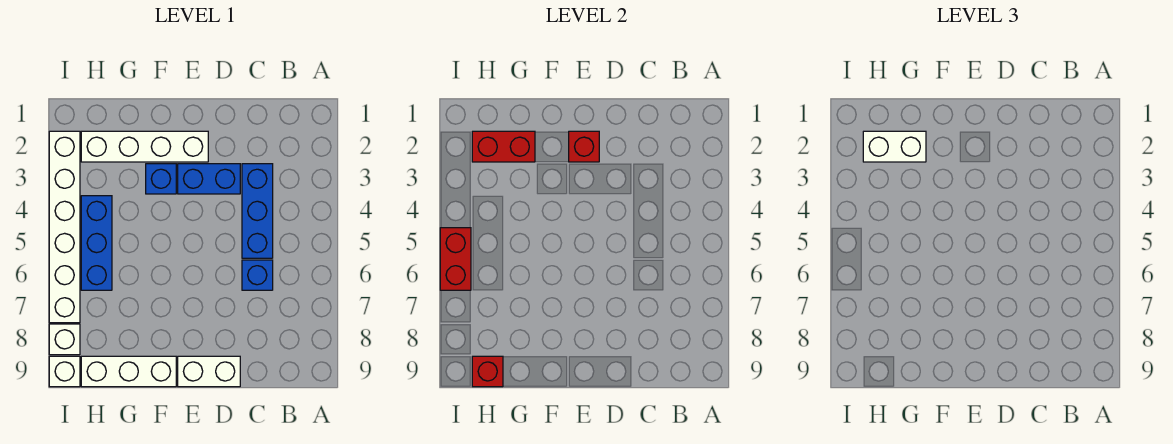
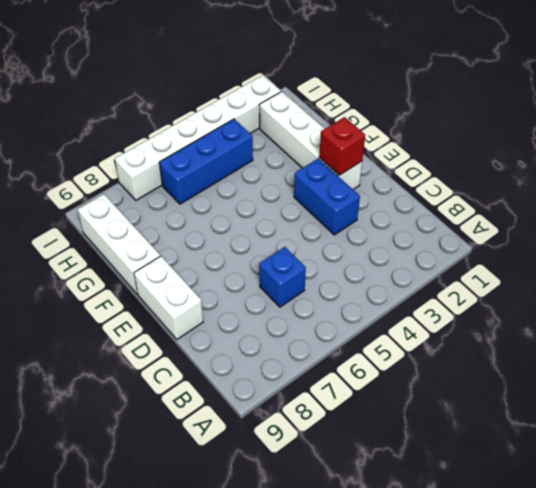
none -> blue brick C3:C5 level 1
none -> blue brick F3 level 1
none -> white brick I8 level 1

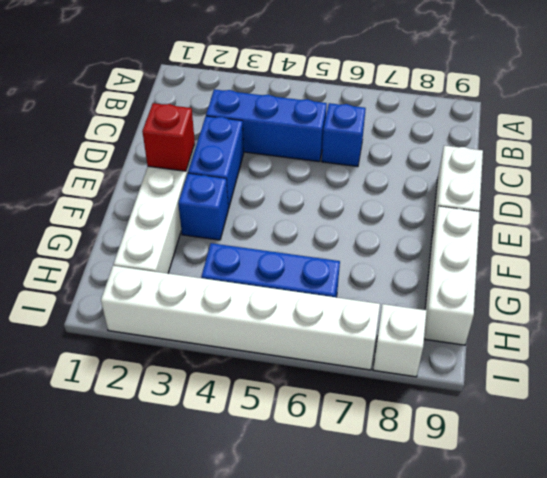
none -> white brick I9 level 1
none -> red brick G2:H2 level 2
none -> red brick H9 level 2

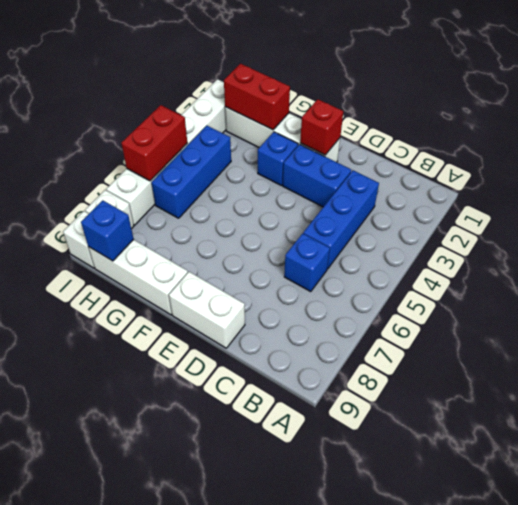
blue brick H9 level 2 -> red brick H9 level 2
none -> white brick G2:H2 level 3

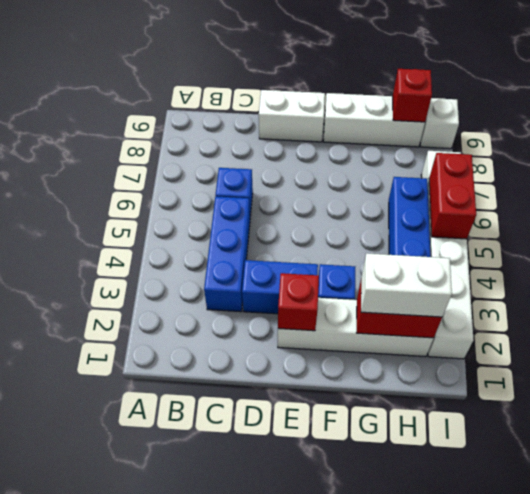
none -> white brick I8 level 1

